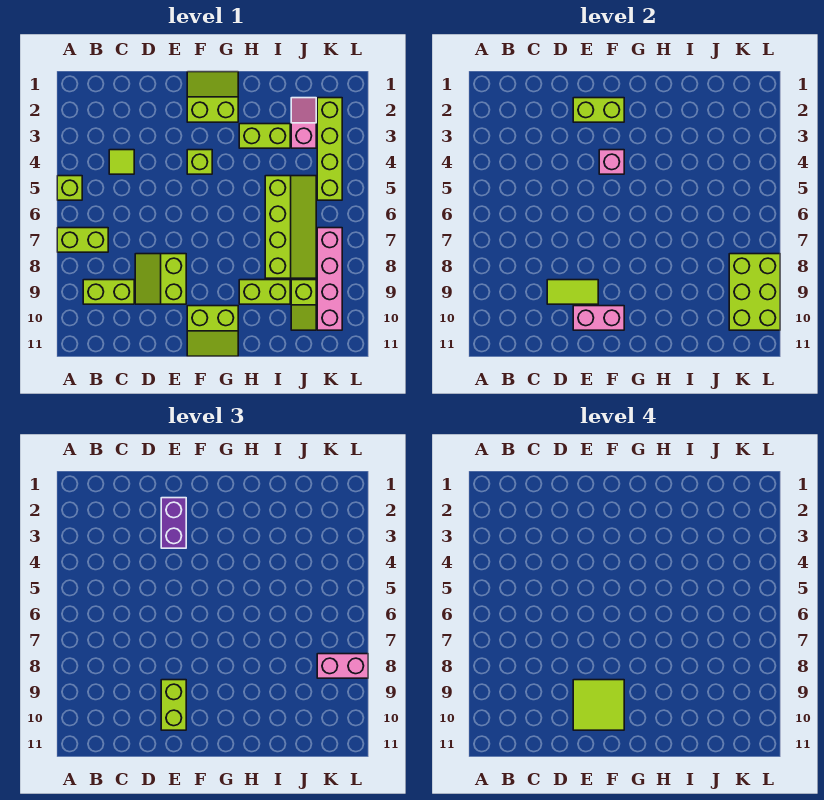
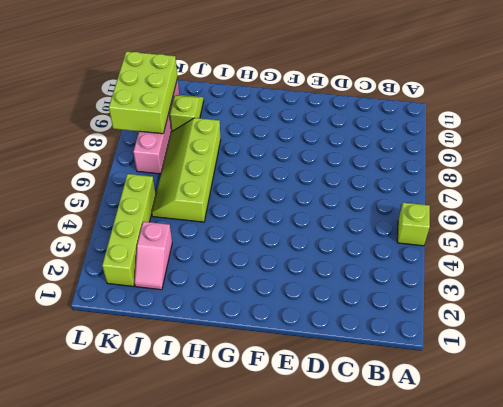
none -> lime brick A7:B7 level 1
none -> lime brick B9:C9 level 1
none -> lime tile C4 level 1

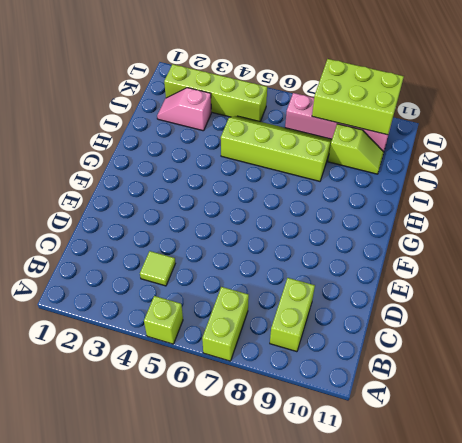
none -> lime slope D8:E9 level 1 top E
none -> lime slope F1:G2 level 1 top 2
none -> lime brick F4 level 1

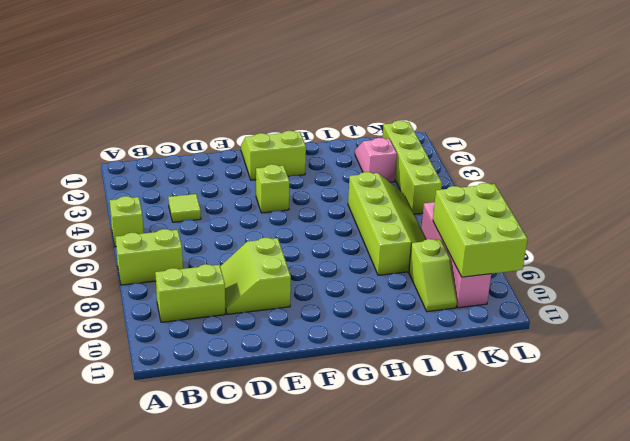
none -> lime slope F10:G11 level 1 top 10
none -> lime brick H3:I3 level 1
none -> lime brick H9:I9 level 1

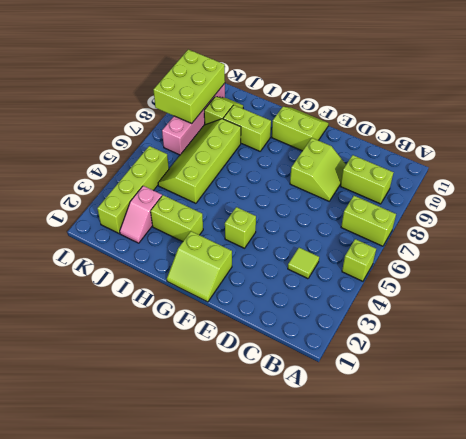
none -> lime tile D9:E9 level 2
none -> lime brick E2:F2 level 2
none -> pink brick E10:F10 level 2

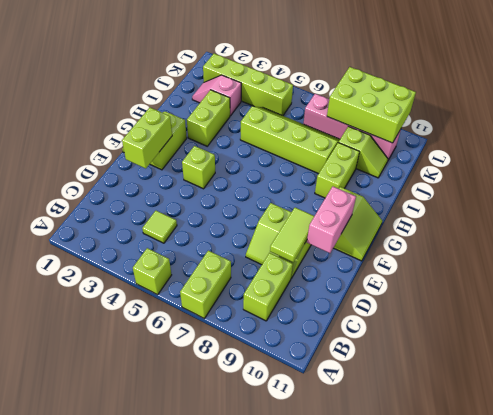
none -> pink brick F4 level 2
none -> purple brick E2:E3 level 3
none -> lime brick E9:E10 level 3

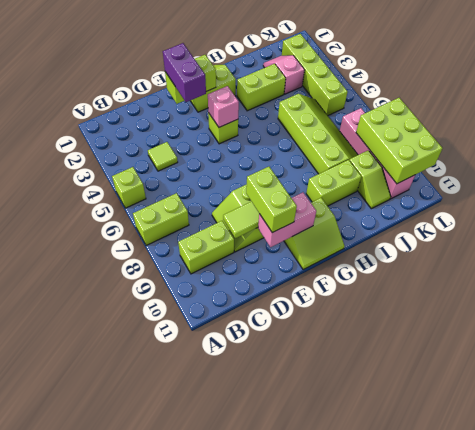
none -> pink brick K8:L8 level 3
none -> lime tile E9:F10 level 4

